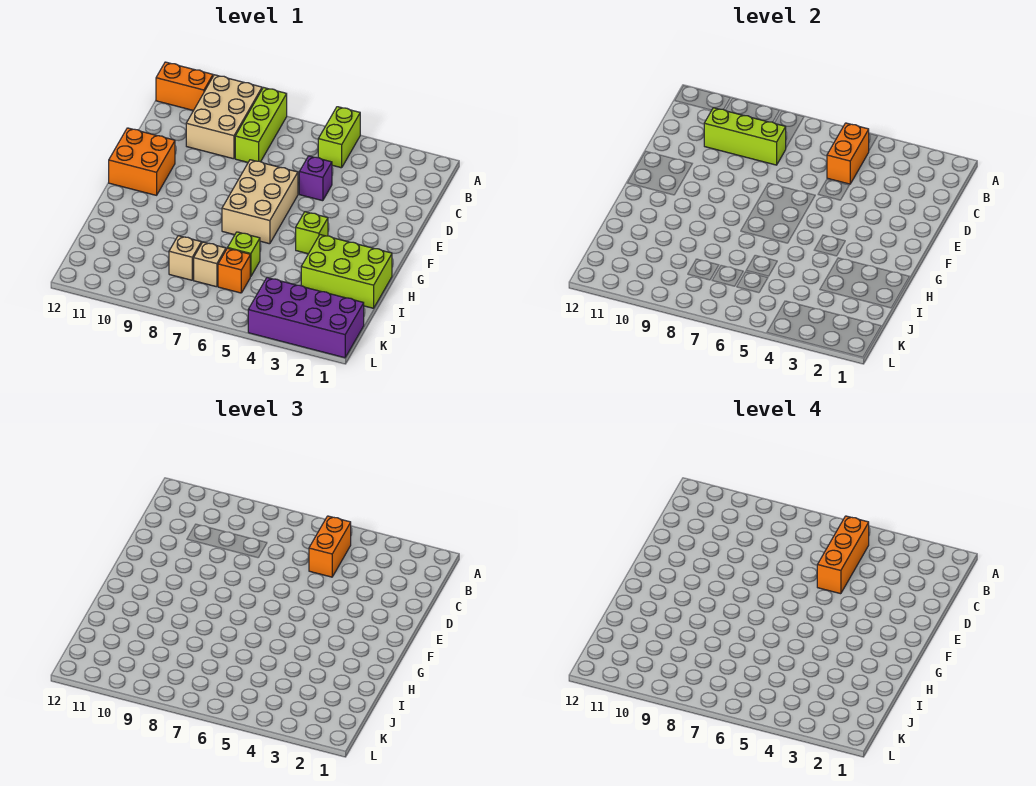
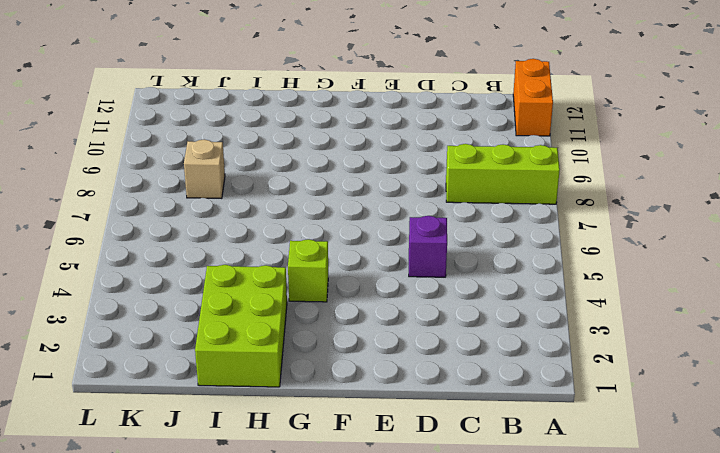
none -> lime brick A5:B5 level 1
none -> tan brick A9:C10 level 1
none -> tan brick E6:G7 level 1

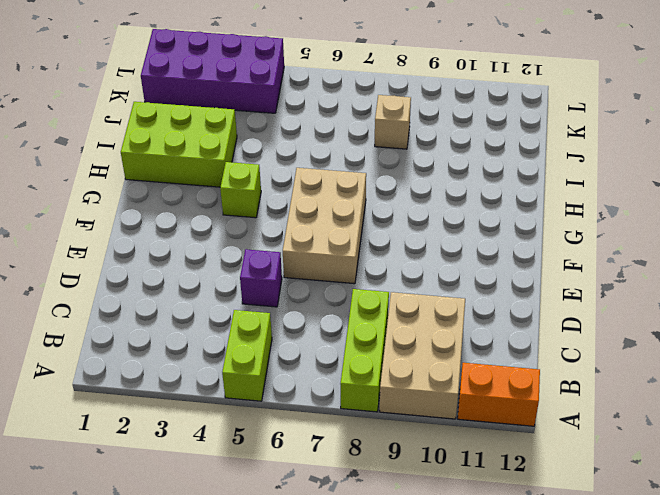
none -> orange brick E11:F12 level 1
none -> lime brick I6 level 1
none -> orange brick J6 level 1

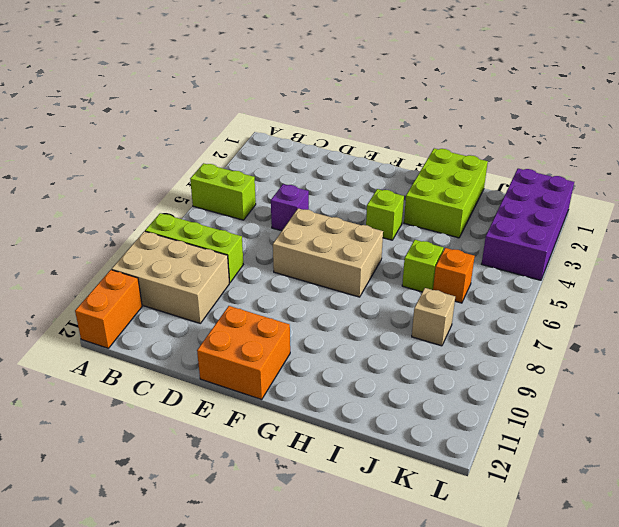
none -> tan brick J7 level 1
none -> orange brick B5:C5 level 2
none -> lime brick C8:C10 level 2

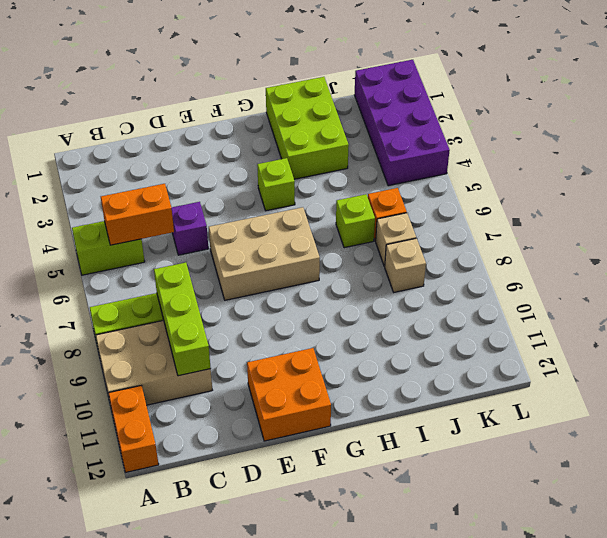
none -> orange brick B5:C5 level 3
none -> orange brick B5:D5 level 4

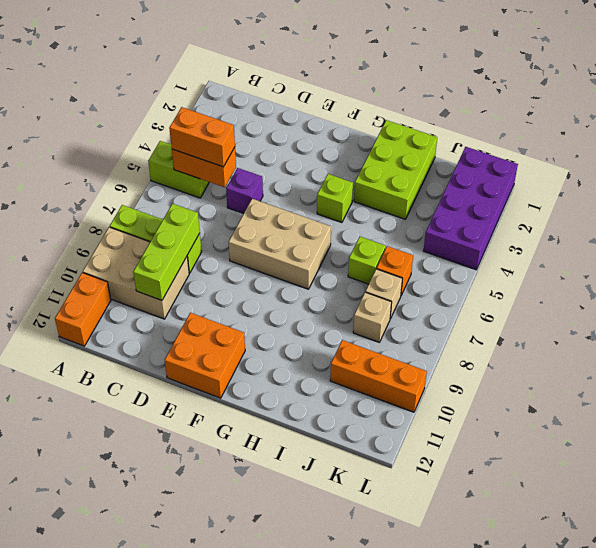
orange brick J10:L10 level 1 -> orange brick B5:D5 level 4

